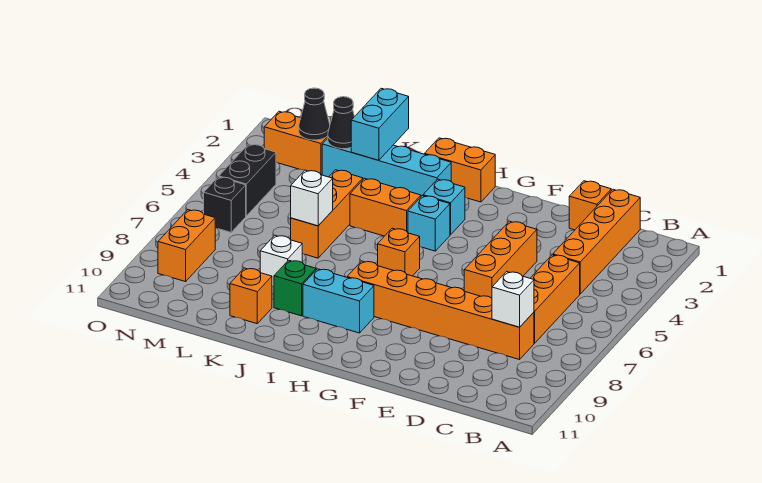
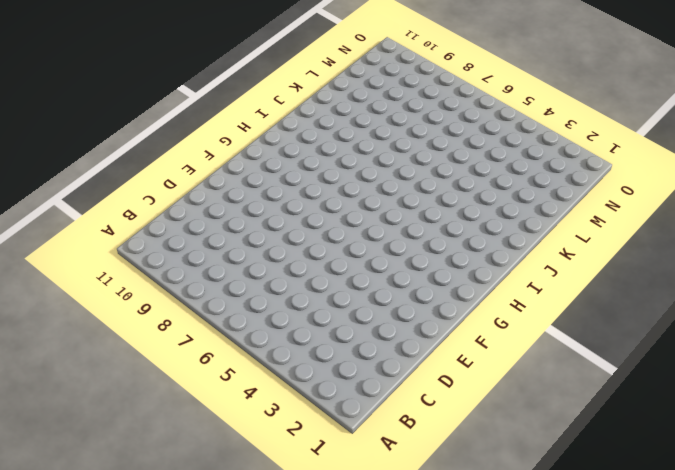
none -> orange brick C1:C4 level 1
none -> orange brick C5:C7 level 1
none -> orange brick C8:H8 level 1

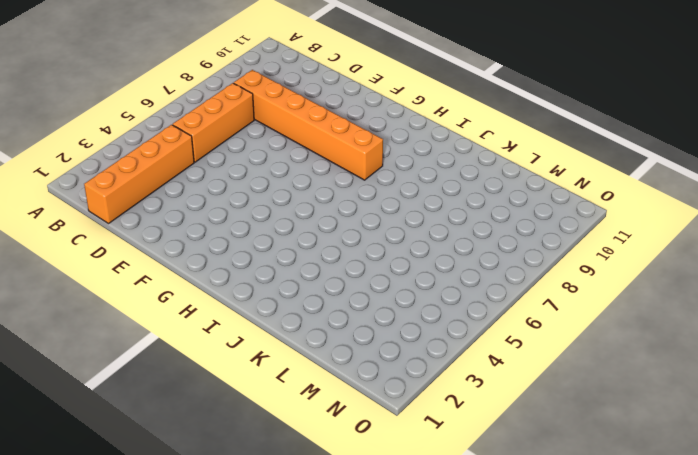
none -> orange brick D1 level 1
none -> orange brick E4:E6 level 1
none -> orange brick H1:I1 level 1

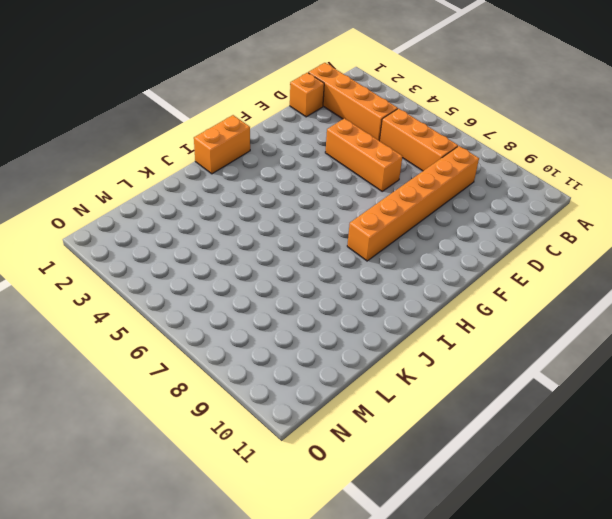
none -> cyan brick H3 level 1
none -> cyan brick H4 level 1
none -> orange brick H6 level 1

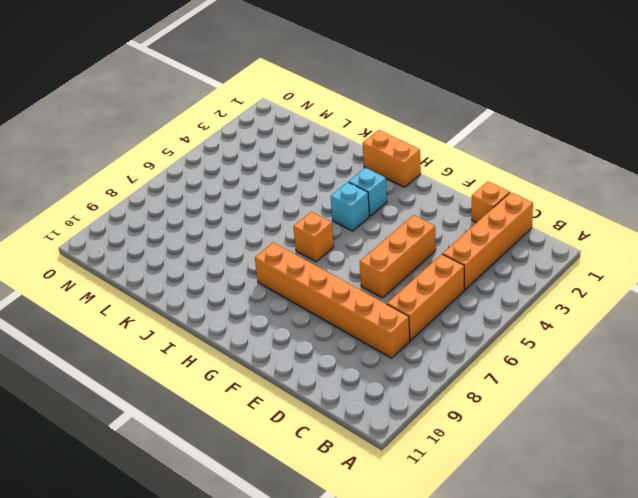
none -> cyan brick H9:I9 level 1
none -> cyan brick I2:L2 level 1
none -> orange brick I4:J4 level 1

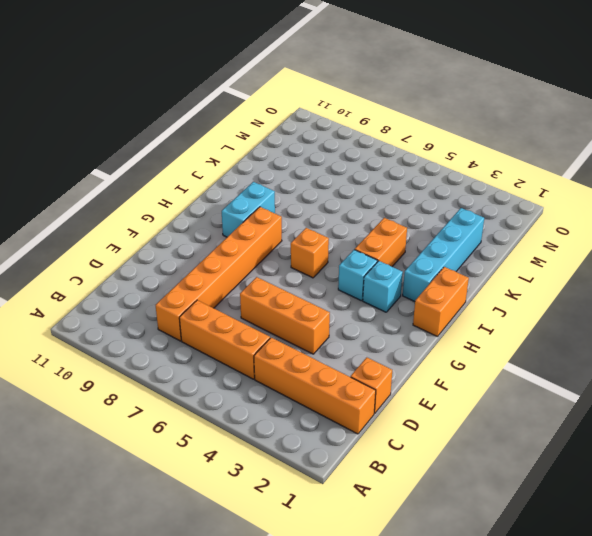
none -> green brick J9 level 1
none -> orange brick K4:K6 level 1
none -> white brick K8 level 1

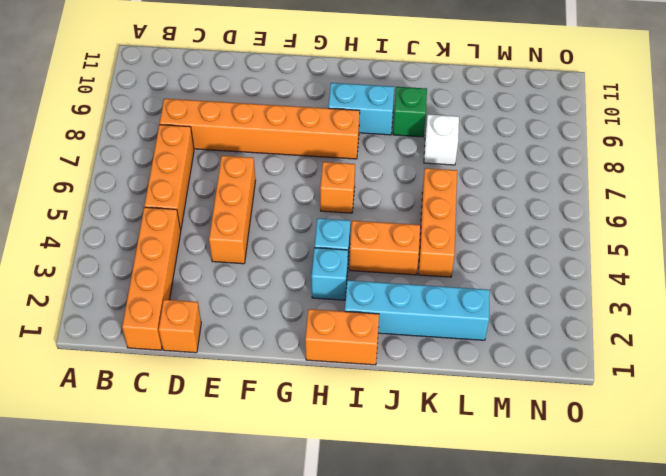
none -> orange brick K10 level 1
none -> orange brick M2:N2 level 1
none -> black brick N4:N5 level 1

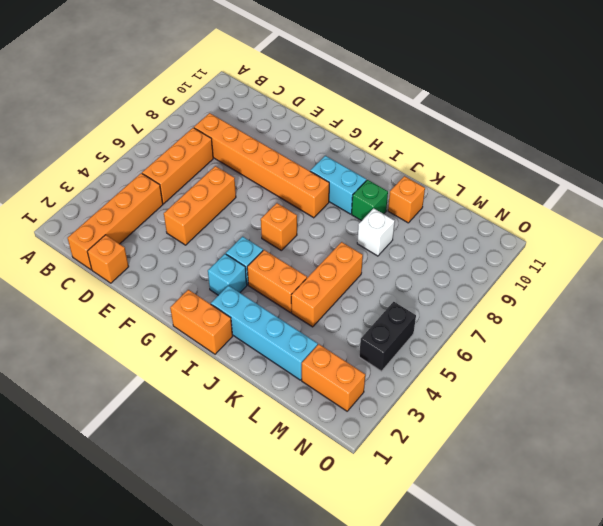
none -> black brick N6 level 1
none -> orange brick N8:N9 level 1
none -> white brick C8 level 2

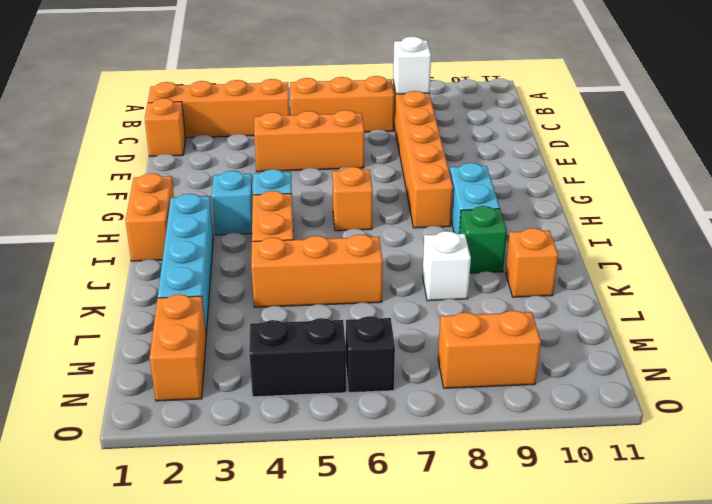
none -> cyan brick K1:K2 level 2
none -> white brick K6 level 2
none -> black cone L2 level 2

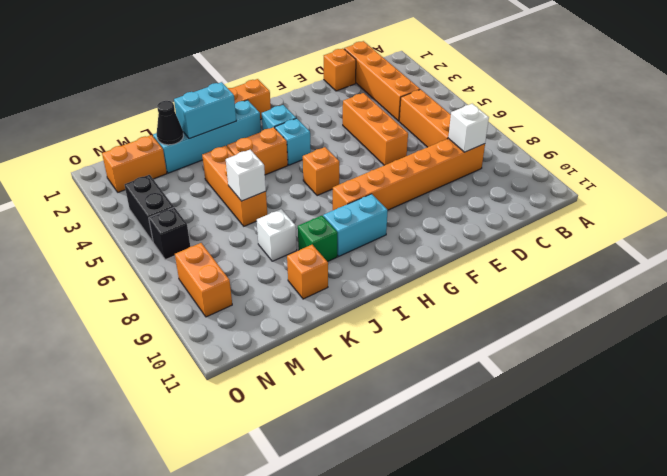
cyan brick J2:K2 level 2 -> cyan brick K1:K2 level 2
none -> black cone M2 level 2

